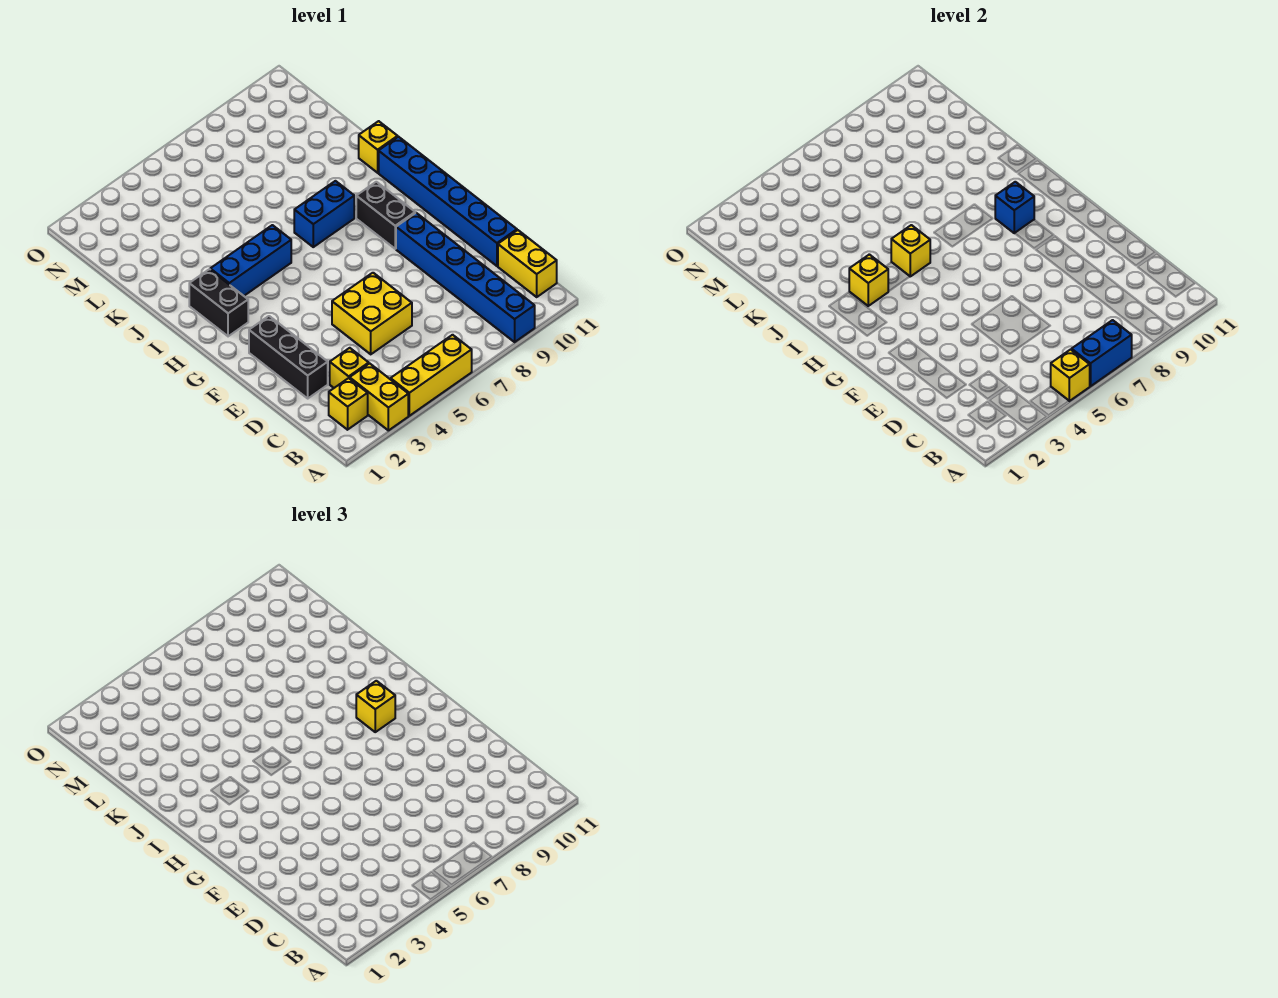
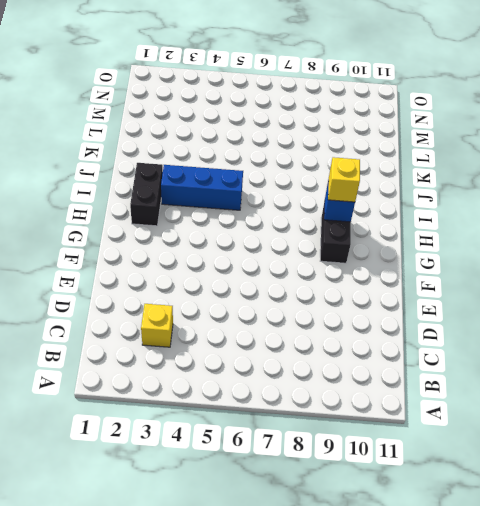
none -> yellow brick A3:B3 level 1
none -> yellow brick A4:A6 level 1
none -> blue brick A9:F9 level 1

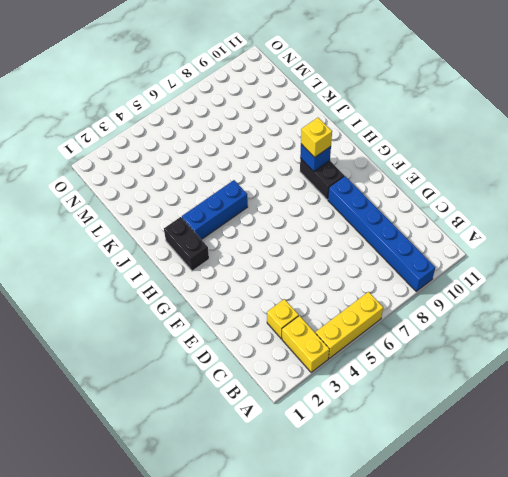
none -> yellow brick B2 level 1
none -> yellow brick B11:C11 level 1
none -> black brick D2:F2 level 1

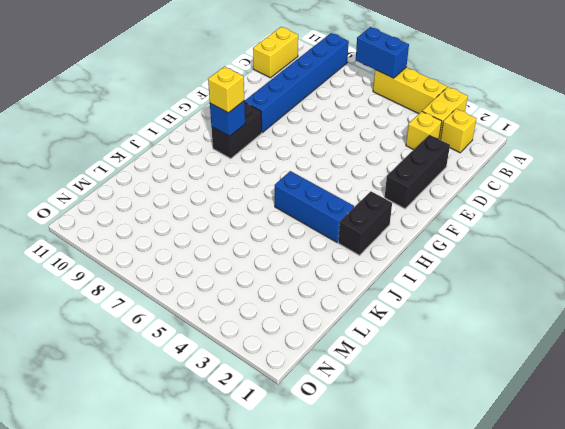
none -> yellow brick D5:E6 level 1
none -> blue brick D11:I11 level 1
none -> blue brick I7:I8 level 1

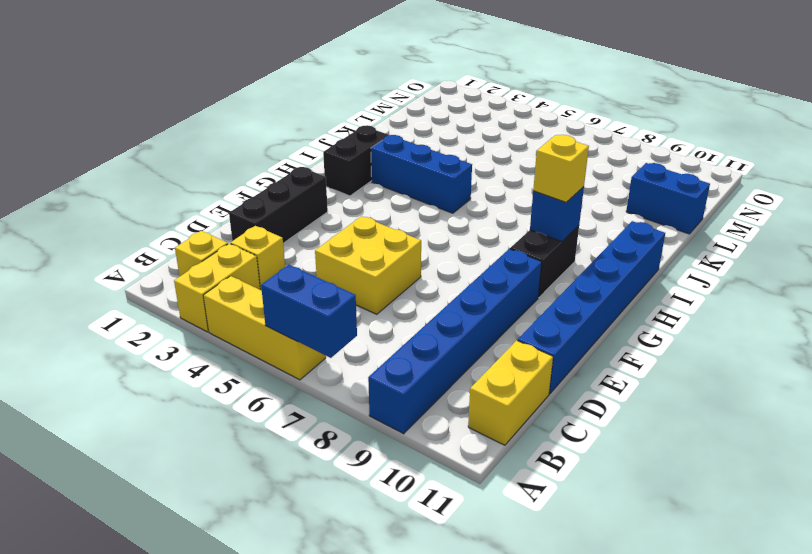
blue brick L10:L11 level 1 -> blue brick I7:I8 level 1
none -> yellow brick J11 level 1
none -> yellow brick A5 level 2
none -> yellow brick I3 level 2

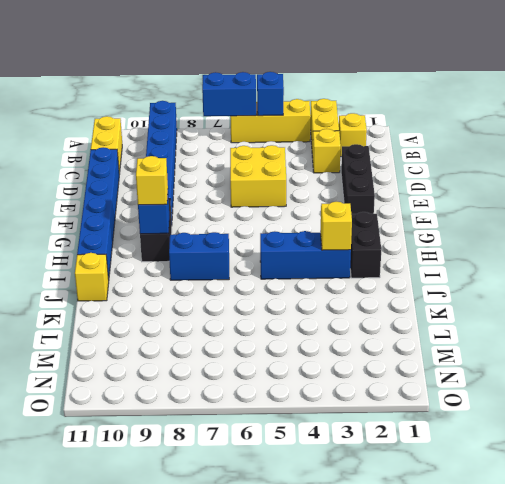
blue brick A5 level 2 -> yellow brick A5 level 2
none -> yellow brick I5 level 2

